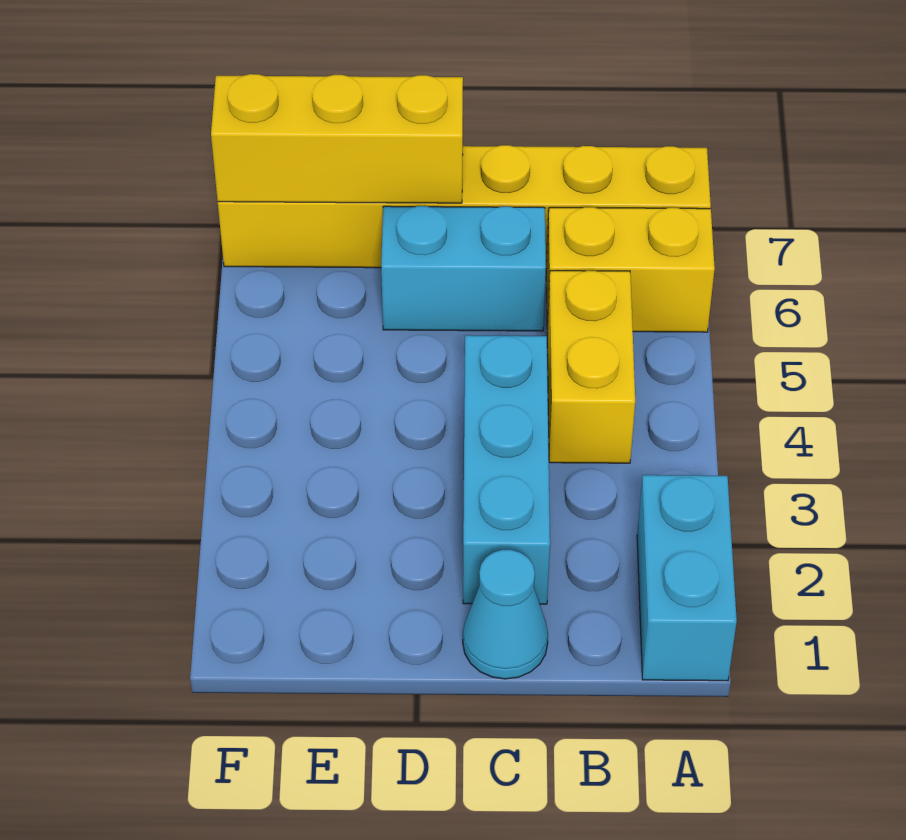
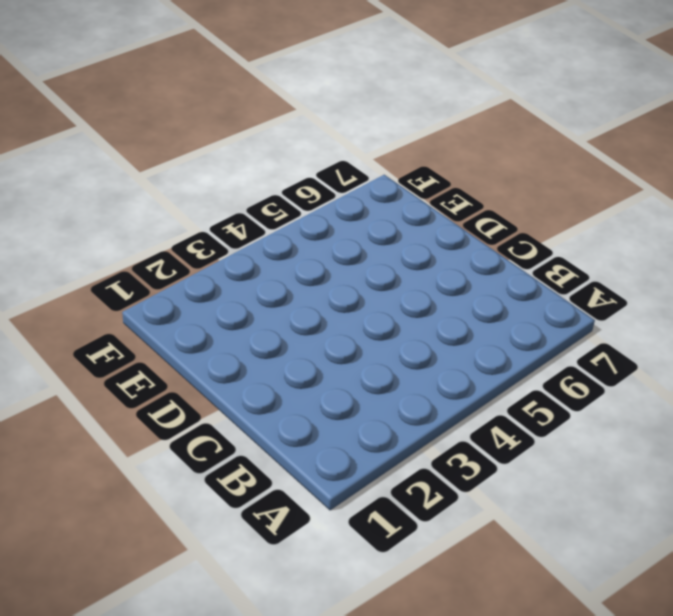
none -> cyan brick A1:A2 level 1
none -> yellow brick A6:B6 level 1

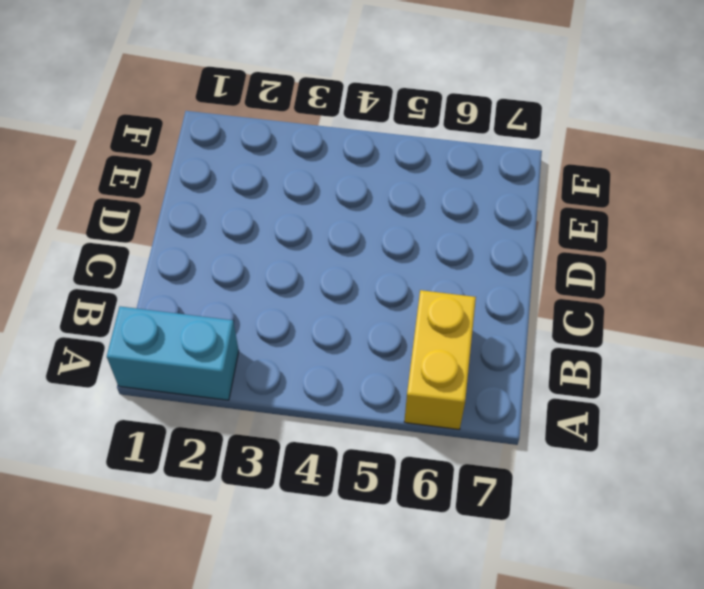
none -> yellow brick A7:F7 level 1
none -> yellow brick B4:B5 level 1

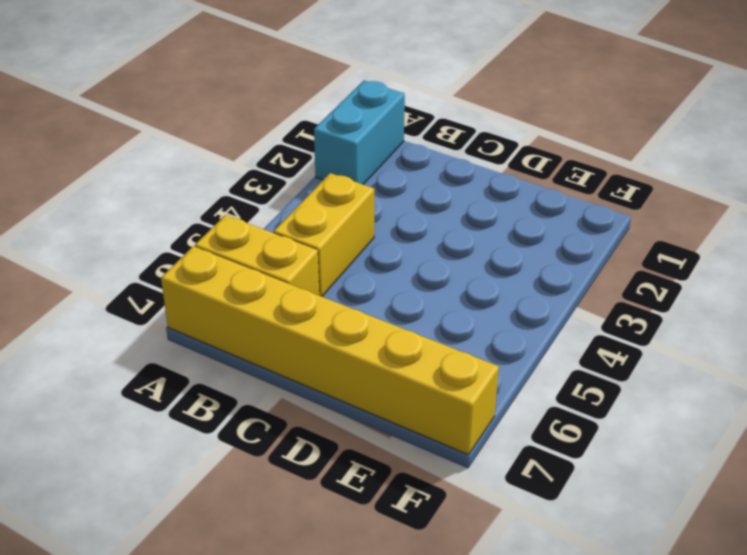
none -> cyan cone C1 level 1
none -> cyan brick C2:C4 level 1

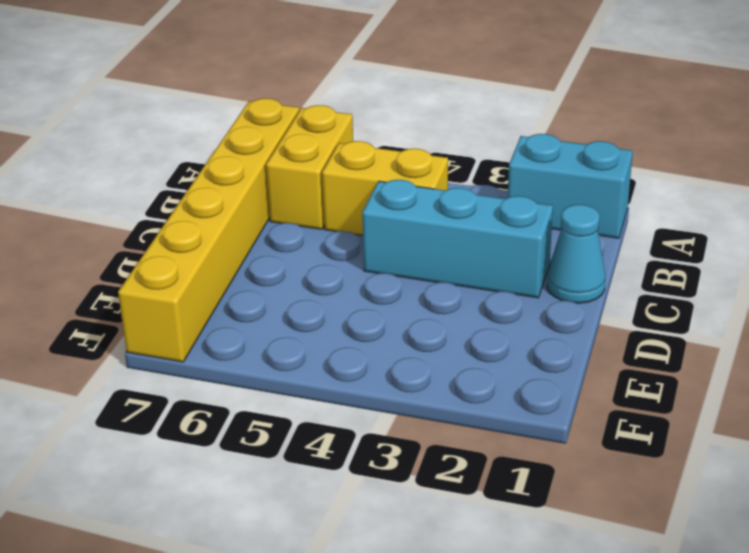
none -> cyan brick C6:D6 level 1
none -> yellow brick D7:F7 level 2

